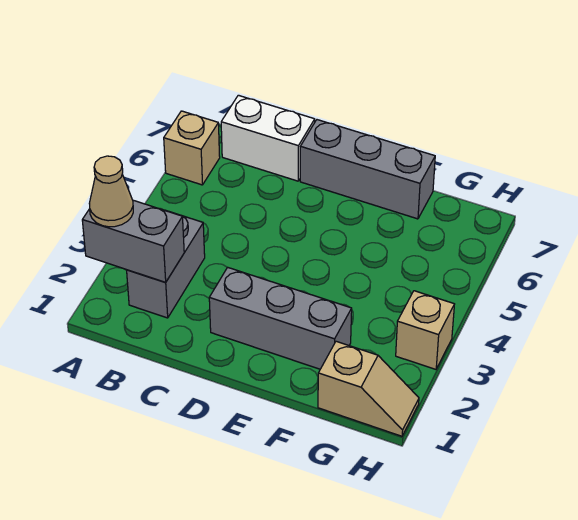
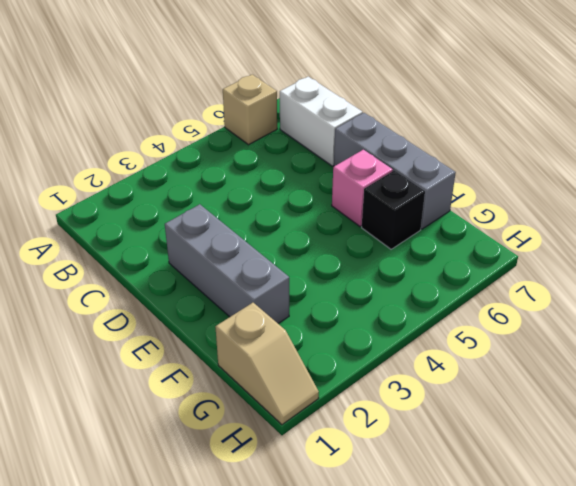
pink brick E6 level 1 -> none
black brick F6 level 1 -> none
none -> grey brick B2:B3 level 1
none -> tan brick H3 level 1

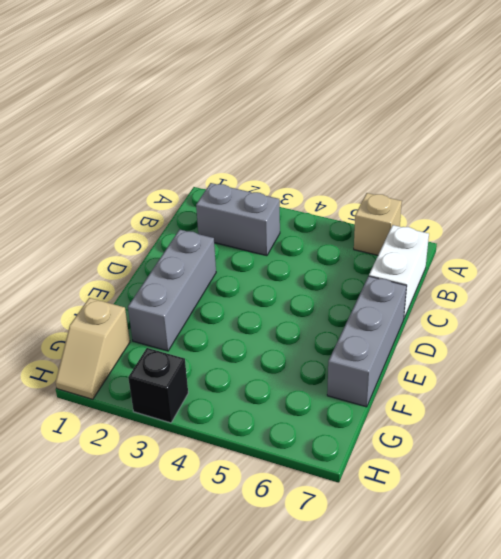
black brick H3 level 1 -> tan brick H3 level 1
none -> grey brick A2:B2 level 2
none -> tan cone A2 level 3

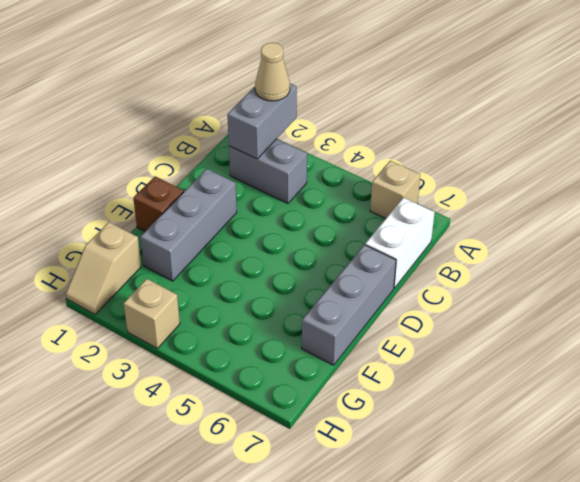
brown brick E1 level 1 -> none

